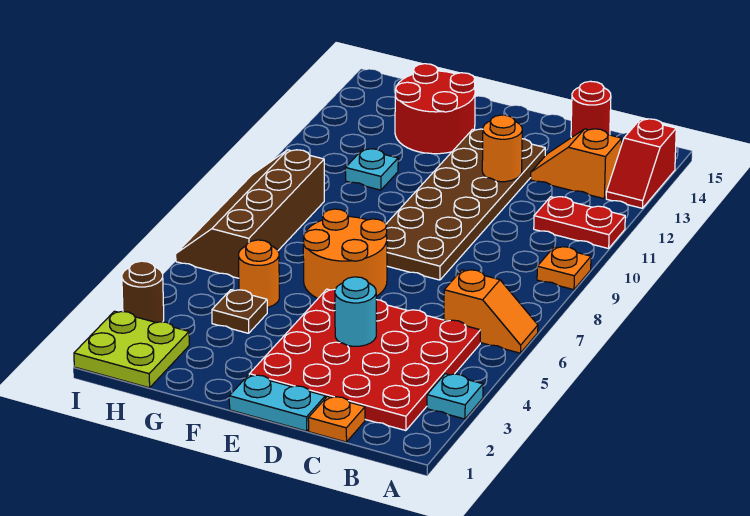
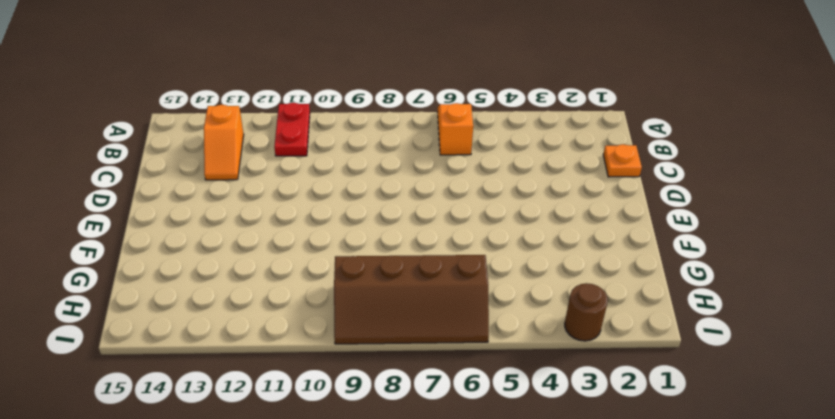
none -> cyan plate A3 level 1
none -> orange plate A9 level 1
none -> red slope A13:A14 level 1 top 14

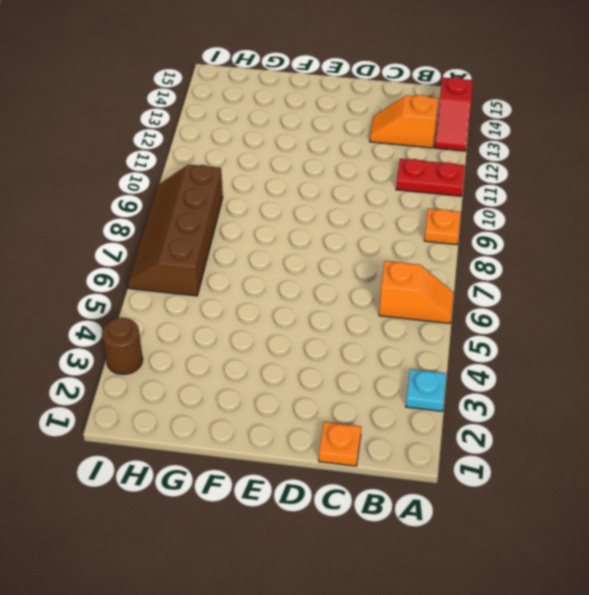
none -> red plate B2:E5 level 1
none -> red round brick C15 level 1
none -> cyan plate D1:E1 level 1

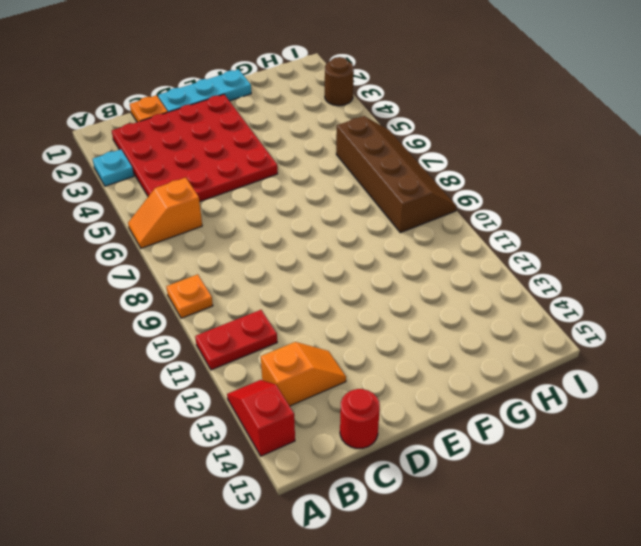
cyan plate D1:F1 level 1 -> cyan plate D1:E1 level 1
none -> brown plate D8:E13 level 1
none -> orange round brick E6:F7 level 1
none -> red round brick F13:G14 level 1

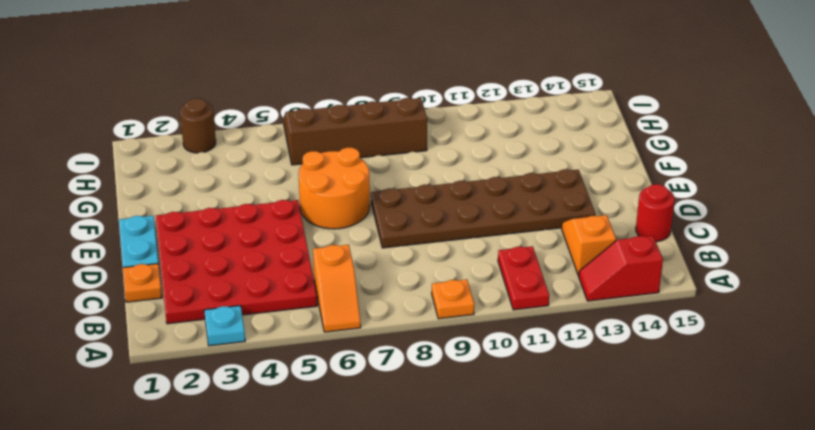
none -> red round brick F13:G14 level 1
none -> brown plate G4 level 1
none -> orange round brick G5 level 1

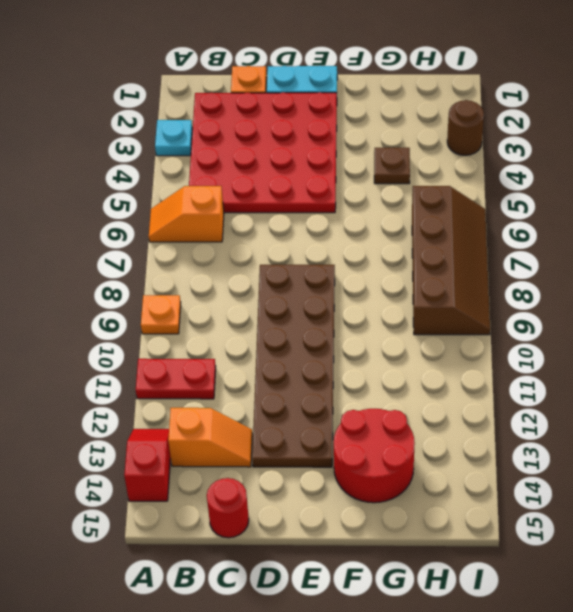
none -> orange round brick E6:F7 level 1
none -> orange round brick G5 level 1
none -> cyan plate G11 level 1

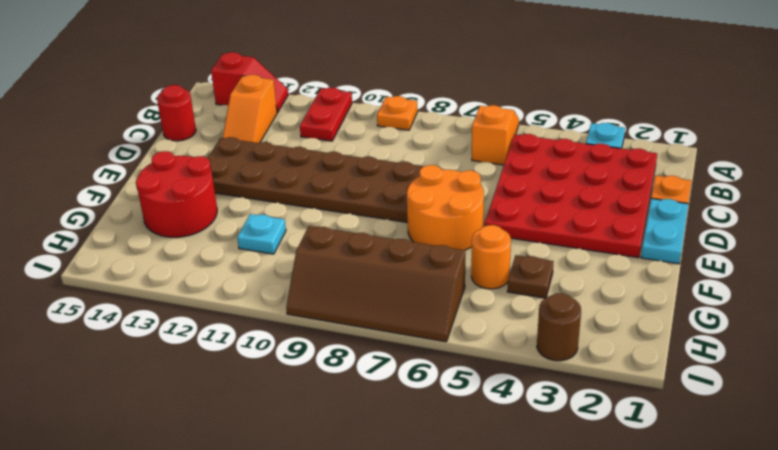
none -> lime plate H1:I2 level 1
none -> cyan round brick D4 level 2
none -> orange round brick D12 level 2

